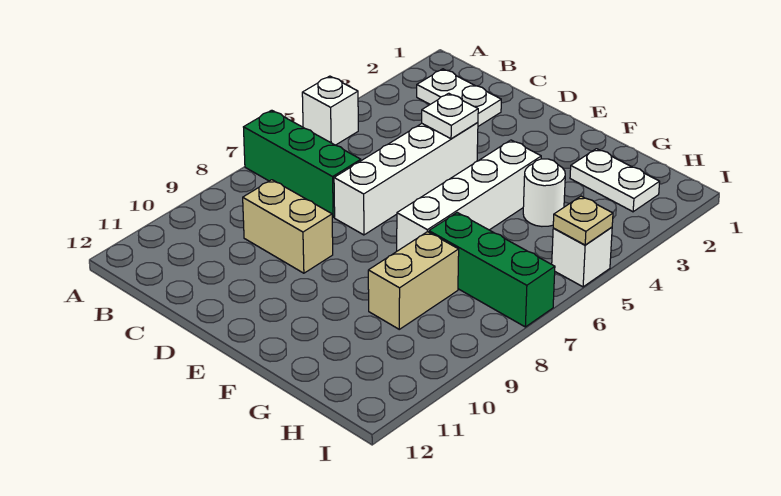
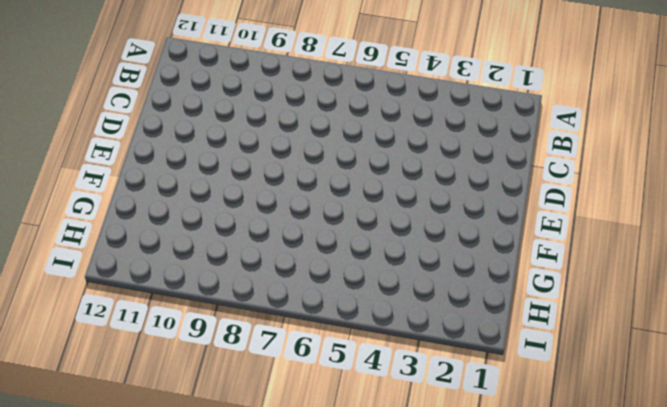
none -> white brick A5 level 1
none -> green brick A7:C7 level 1
none -> white plate B2:C2 level 1

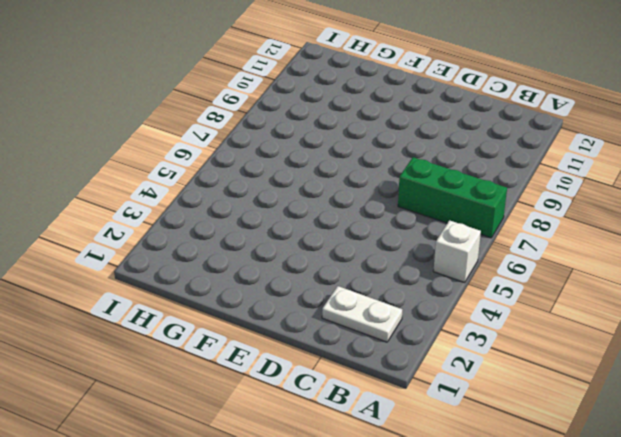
none -> tan brick C9:D9 level 1
none -> white brick D4:D7 level 1
none -> white brick F4:F7 level 1

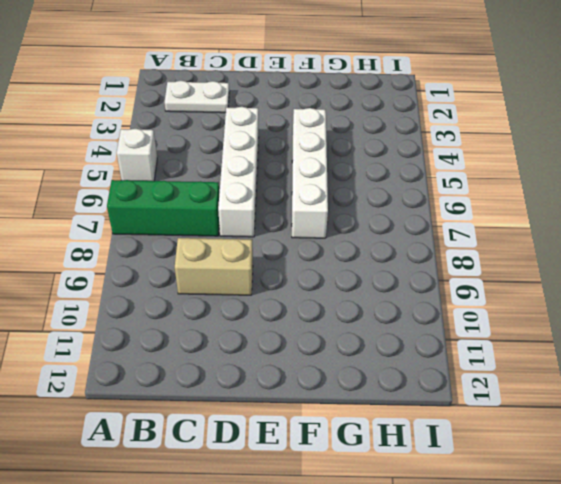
none -> white plate G2:H2 level 1
none -> white round brick G4 level 1
none -> green brick G7:I7 level 1

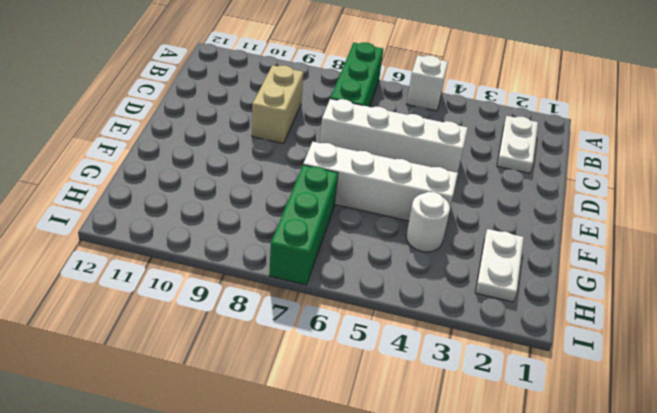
none -> tan brick G8:G9 level 1
none -> white brick I5 level 1
none -> white plate D4 level 2

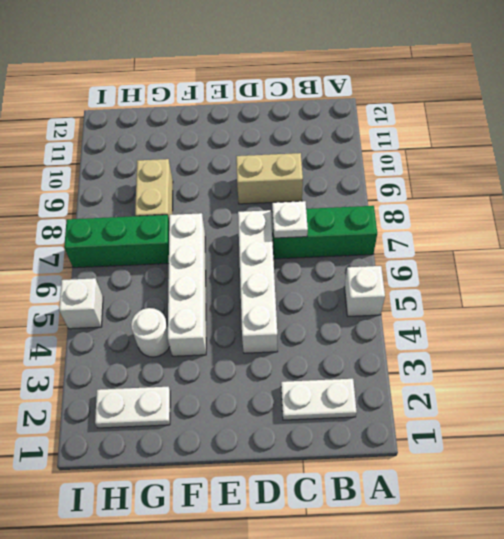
white plate C7 level 2 -> white plate D4 level 2
none -> tan plate I5 level 2

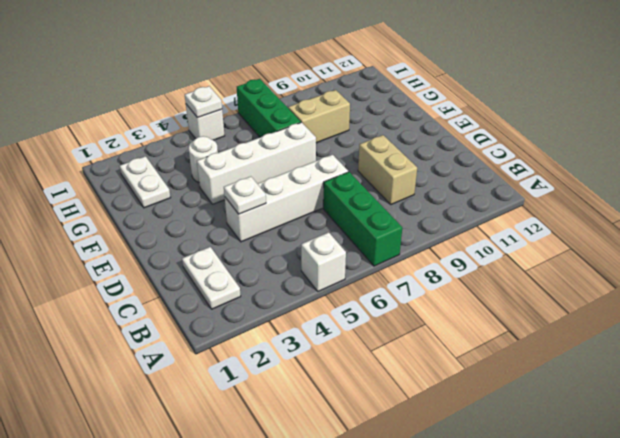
white plate I5 level 2 -> tan plate I5 level 2

